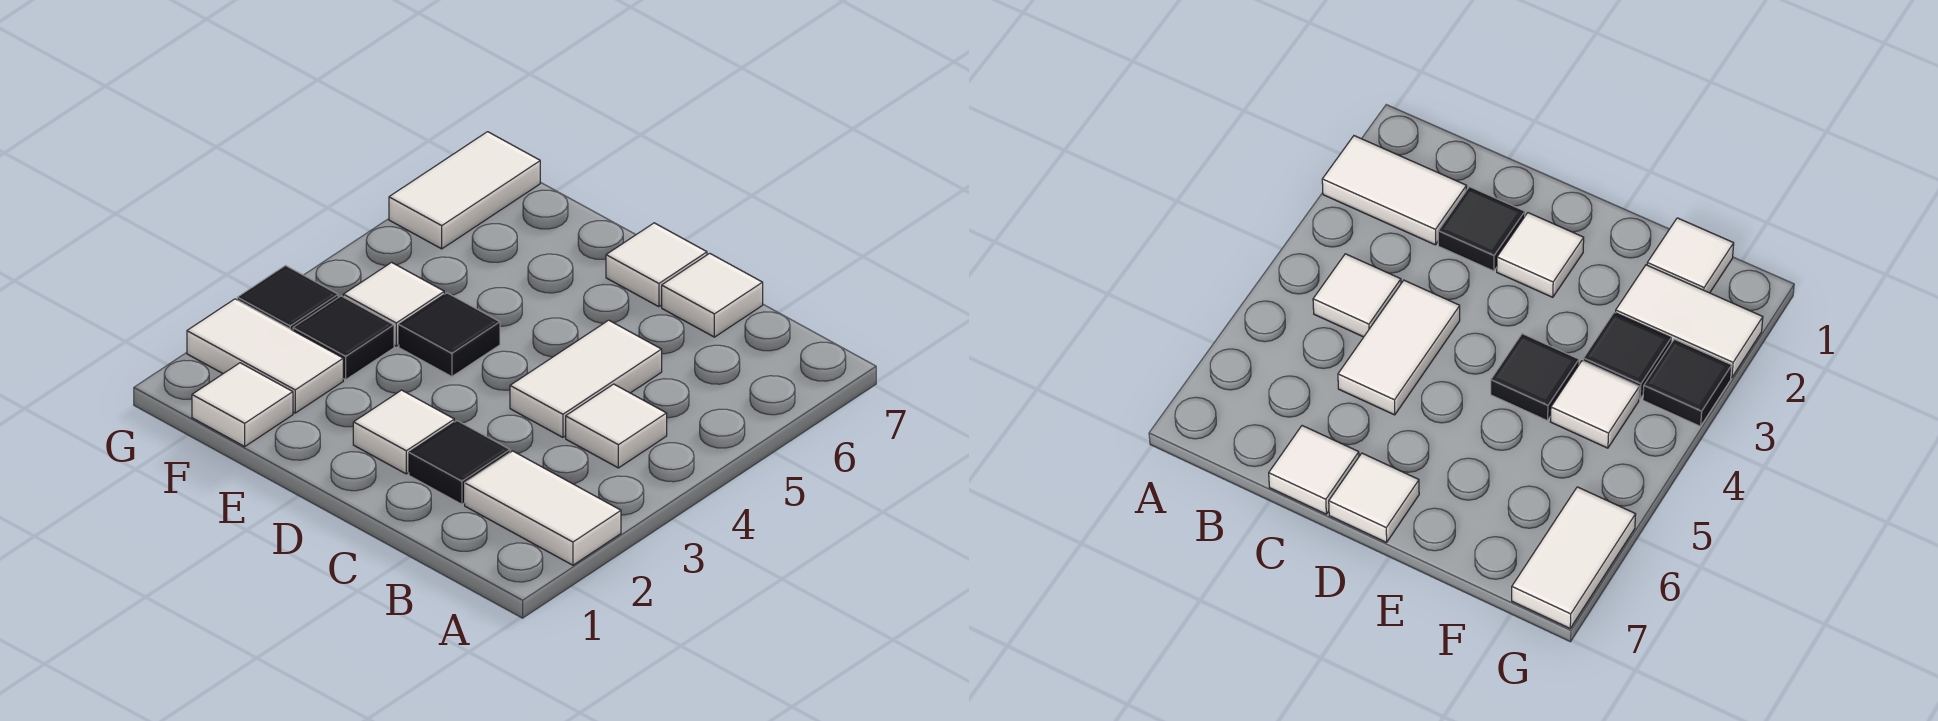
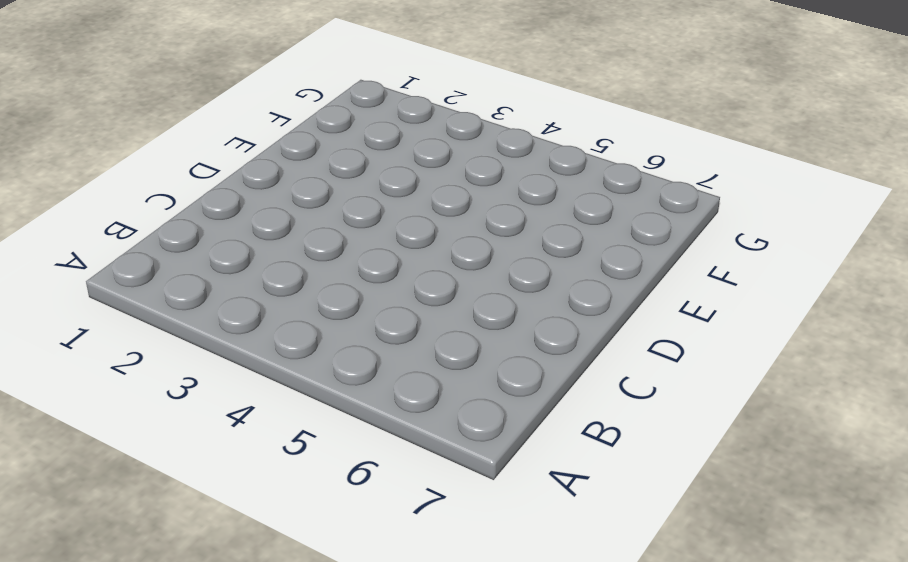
none -> white tile A2:B2 level 1
none -> white tile B4 level 1
none -> black tile C2 level 1

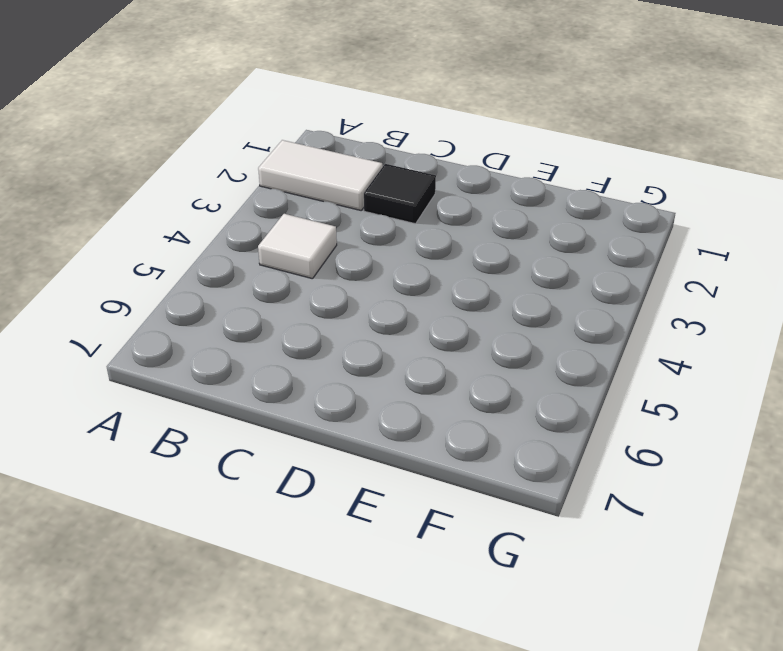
none -> white tile C4:C5 level 1
none -> white tile C7 level 1
none -> white tile D2 level 1

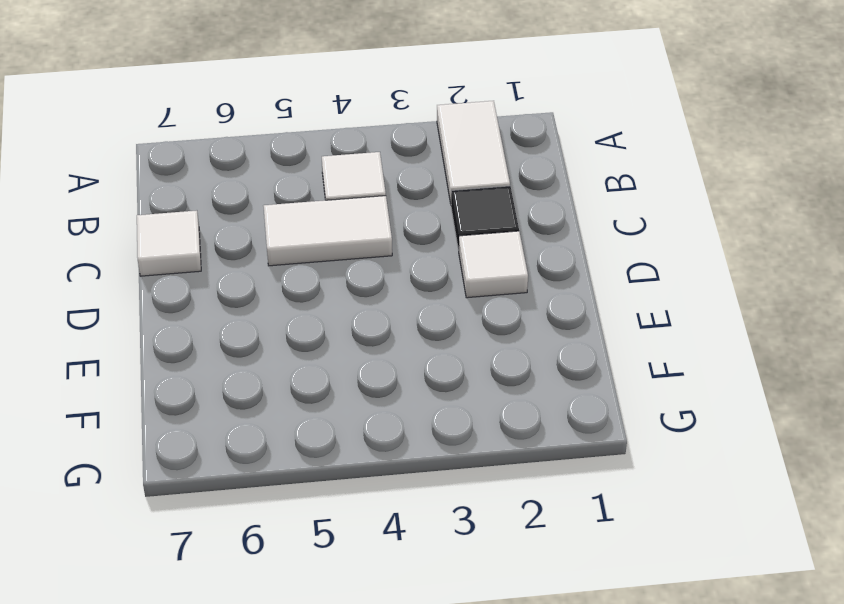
none -> white tile D7 level 1
none -> black tile E4 level 1
none -> white tile F1 level 1

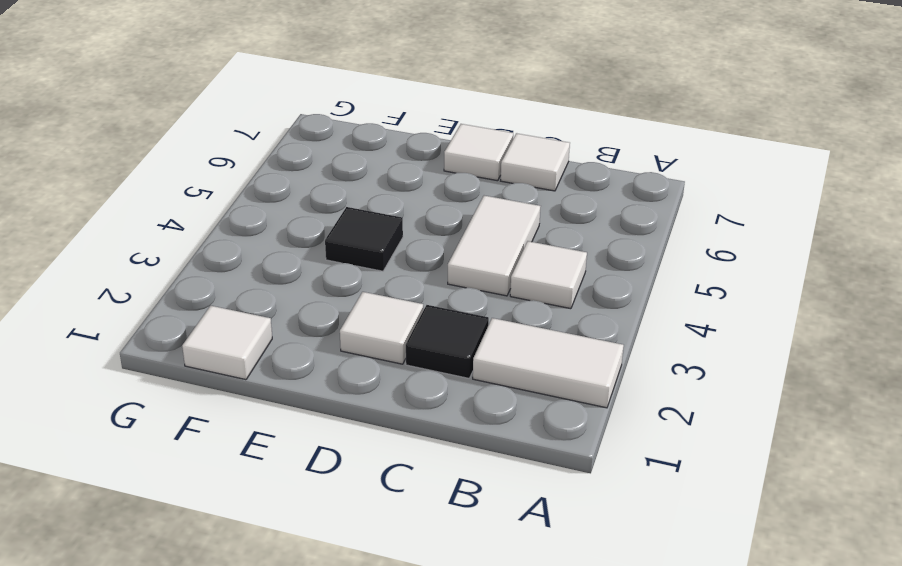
none -> white tile F2:G2 level 1
none -> black tile F3 level 1
none -> white tile F4 level 1

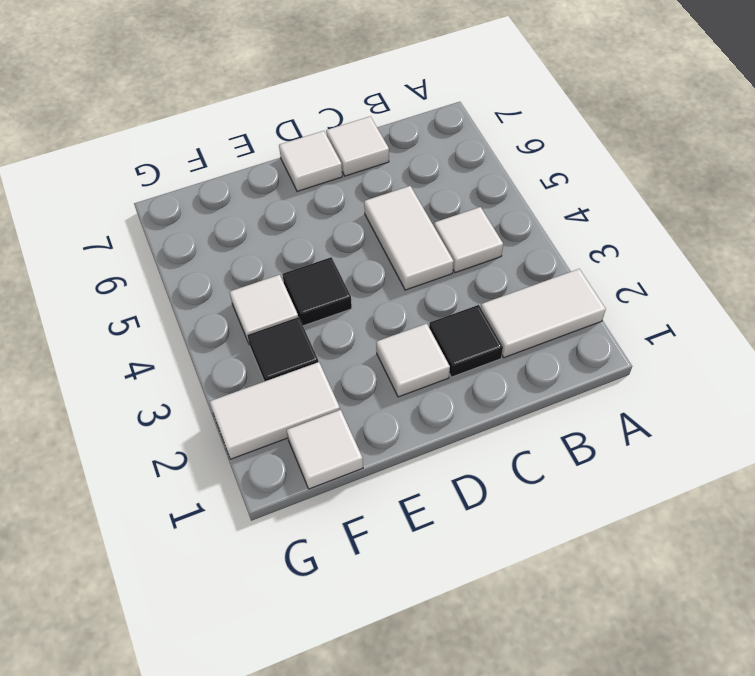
none -> black tile G3 level 1
none -> white tile G6:G7 level 1

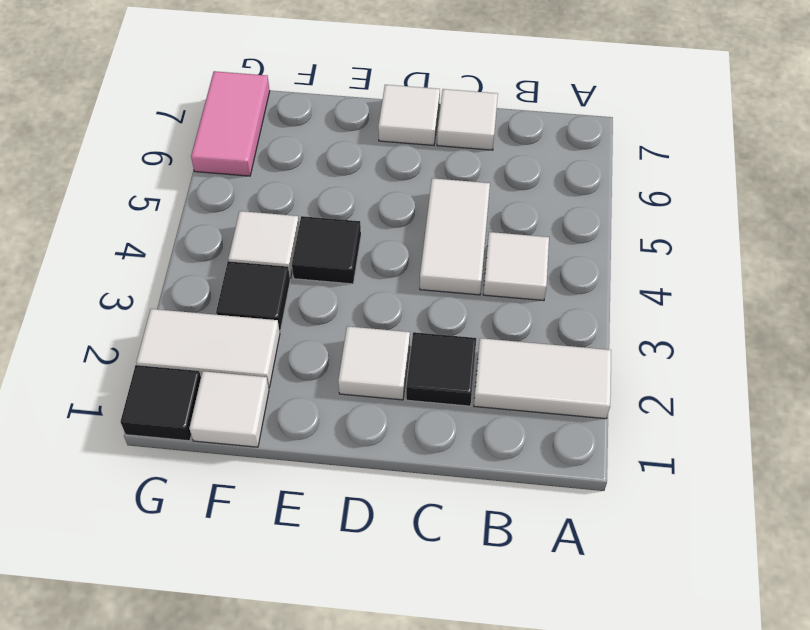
black tile G1 level 1 -> black tile G3 level 1
pink tile G6:G7 level 1 -> white tile G6:G7 level 1

